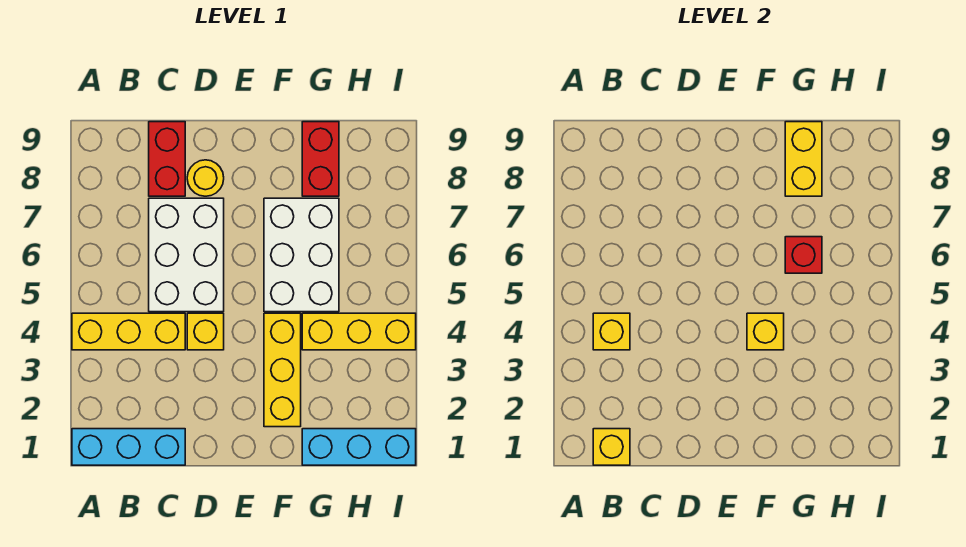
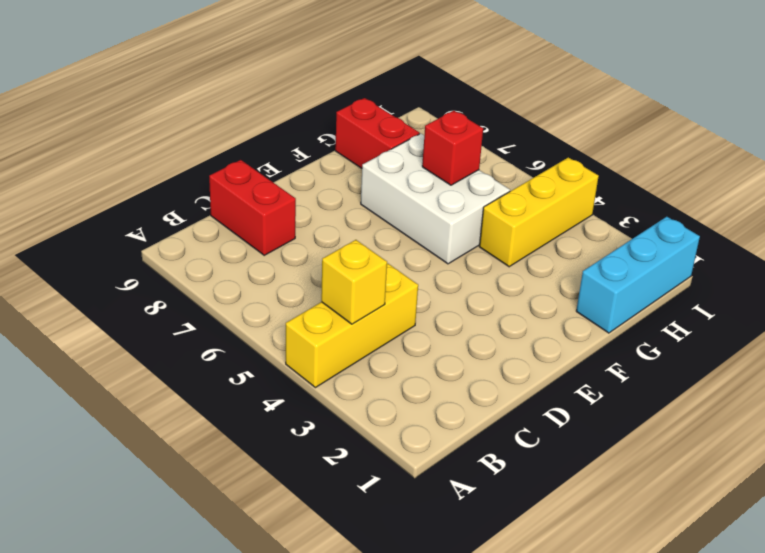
none -> cyan brick A1:C1 level 1
none -> white brick C5:D7 level 1
none -> yellow brick D4 level 1

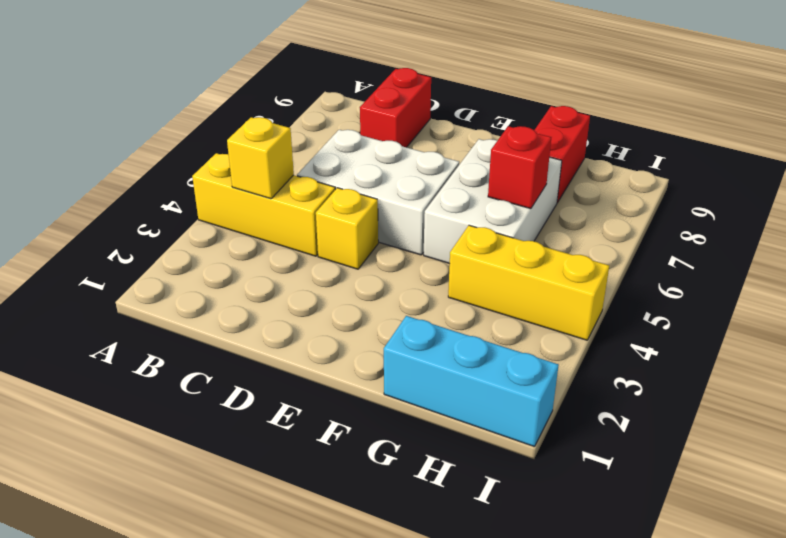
white brick C5:E6 level 1 -> white brick C5:D7 level 1
none -> cyan brick A1:C1 level 1
none -> yellow round brick D8 level 1
none -> yellow brick F2:F4 level 1

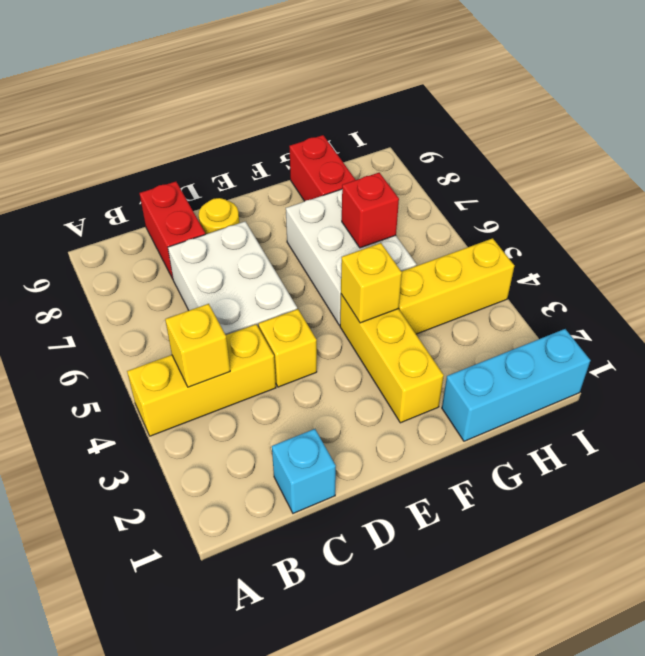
cyan brick C1 level 1 -> cyan brick A1:C1 level 1
none -> yellow brick B1 level 2
none -> yellow brick G8:G9 level 2

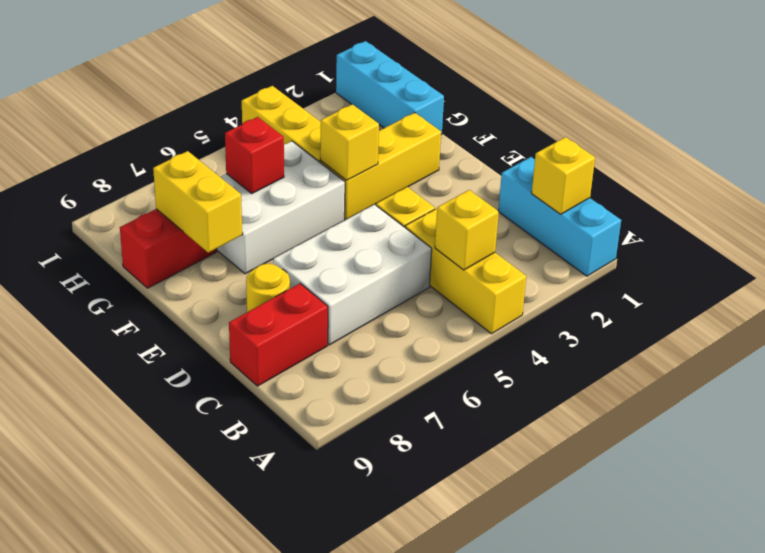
yellow brick F8:G8 level 2 -> yellow brick G8:G9 level 2

